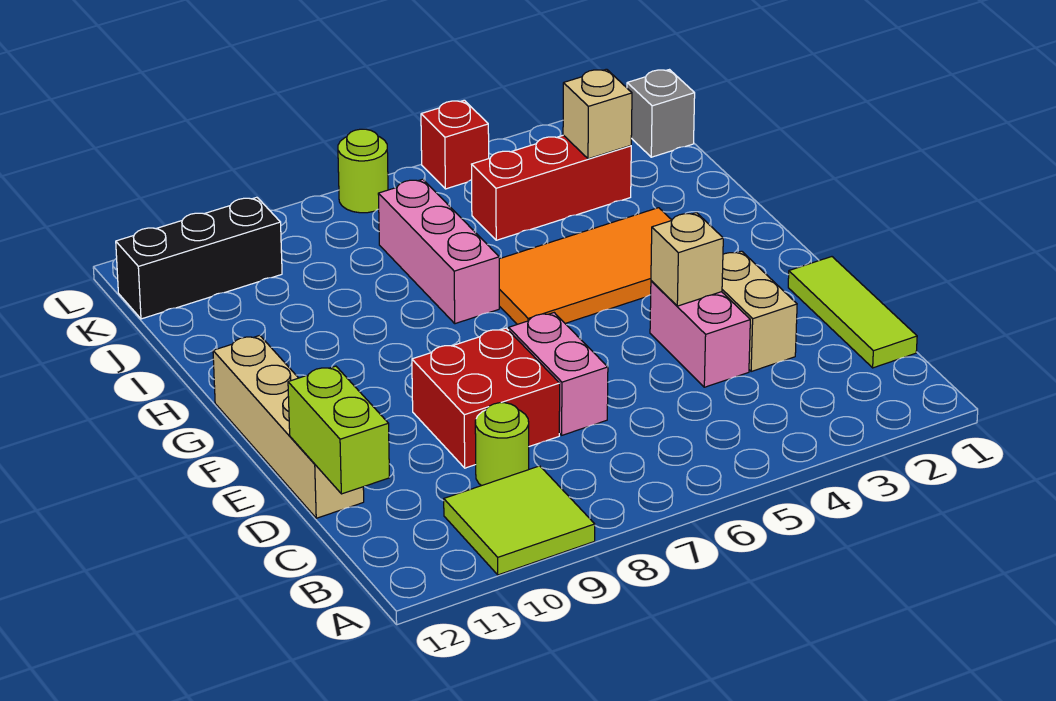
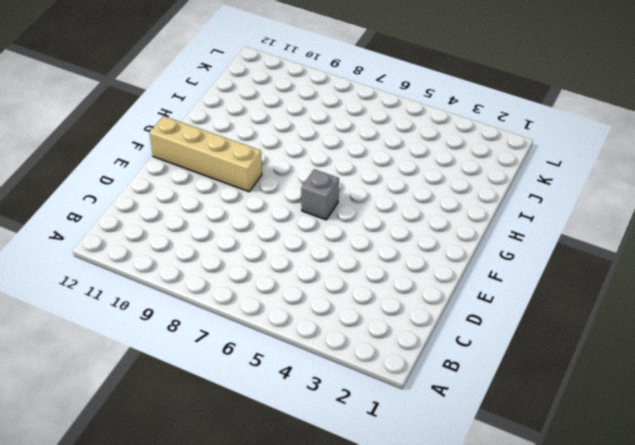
grey brick F6 level 1 -> grey brick K1 level 1
tan brick F9:F12 level 1 -> tan brick D12:G12 level 1
none -> lime tile A9:B10 level 1
none -> lime tile C1:E1 level 1
none -> lime round brick C9 level 1

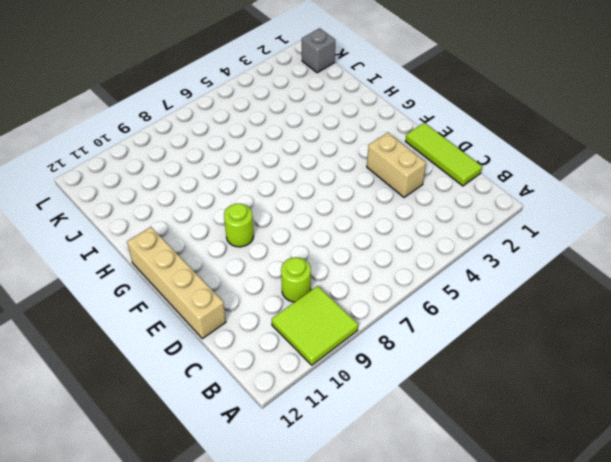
lime round brick F9 level 1 -> lime round brick L7 level 1
none -> pink brick D4:E4 level 1
none -> pink brick D7:E7 level 1
none -> red brick D8:E9 level 1

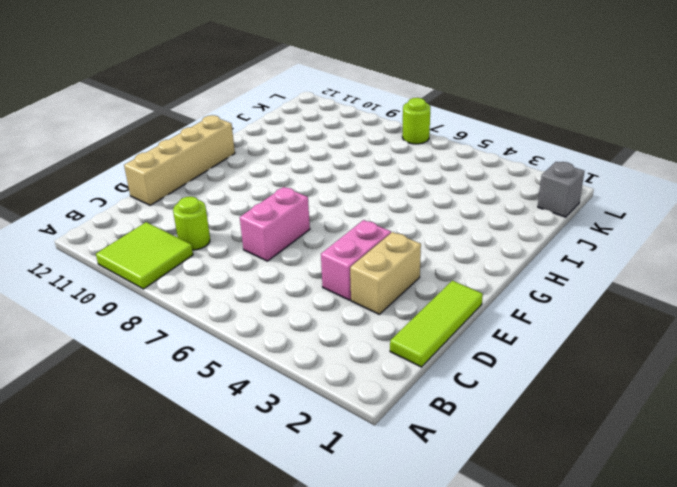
none -> red brick D8:E9 level 1
none -> orange tile G3:H6 level 1
none -> pink brick H7:J7 level 1

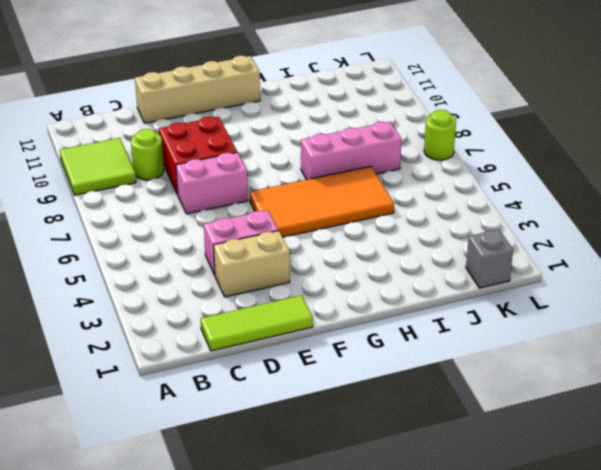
orange tile F5:I6 level 1 -> orange tile G3:H6 level 1
none -> red brick J3:J5 level 1
none -> black brick K10:K12 level 1
none -> red brick L5 level 1

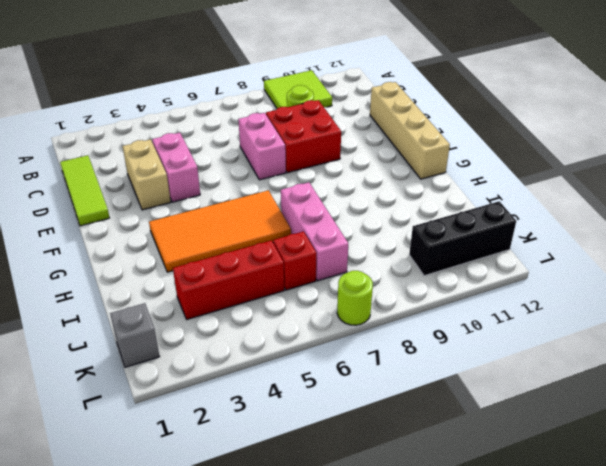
red brick J6 level 1 -> red brick L5 level 1
none -> lime brick C12:D12 level 2
none -> tan brick E4 level 2
none -> tan brick J3 level 2

